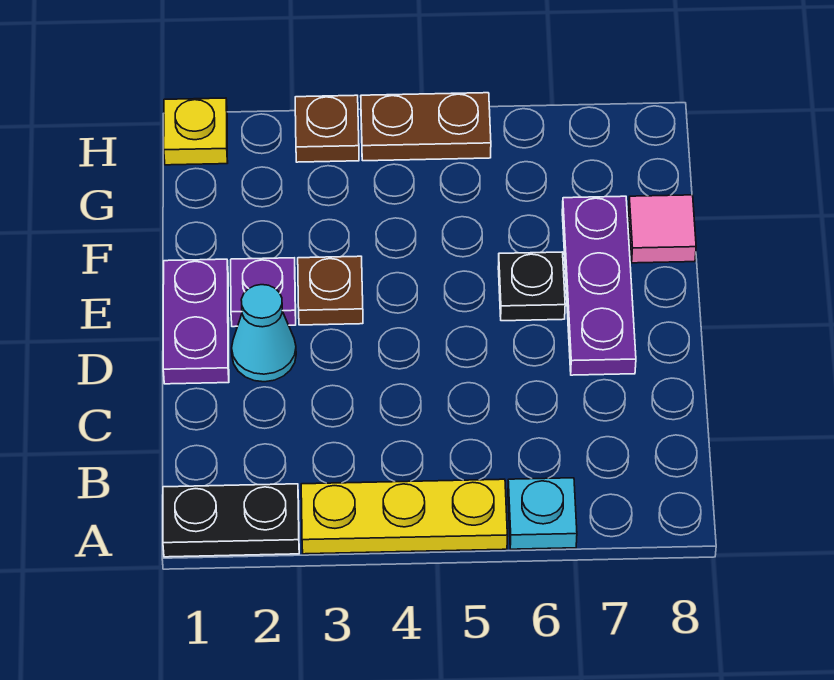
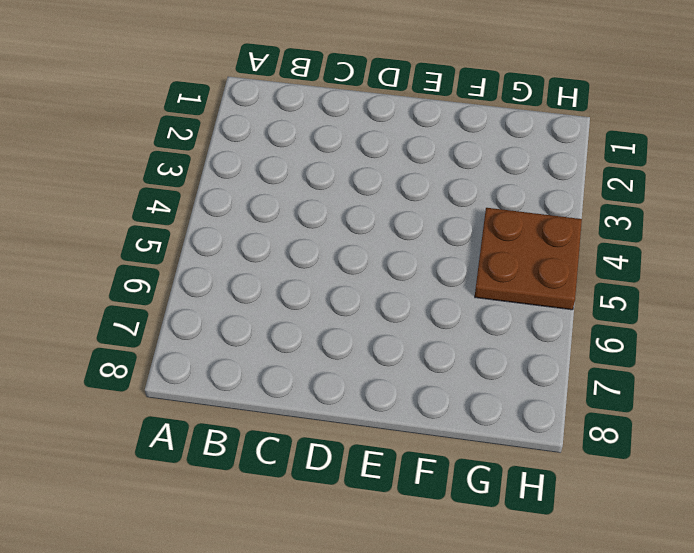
brown plate G4:H5 level 1 -> brown plate H4:H5 level 1
none -> black plate A1:A2 level 1
none -> yellow plate A3:A5 level 1
none -> cyan plate A6 level 1

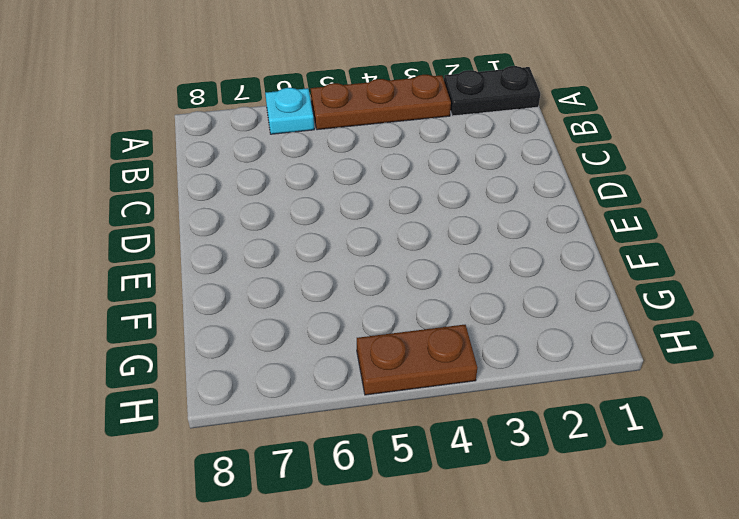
brown plate A3:A5 level 1 -> yellow plate A3:A5 level 1
none -> purple plate D1:E1 level 1
none -> cyan cone D2 level 1
none -> purple plate D7:F7 level 1

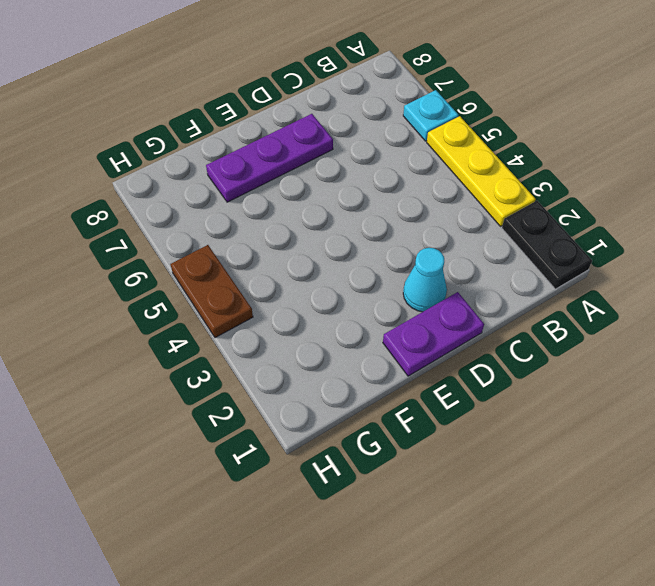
none -> purple plate E2 level 1
none -> brown plate E3 level 1
none -> black plate E6 level 1

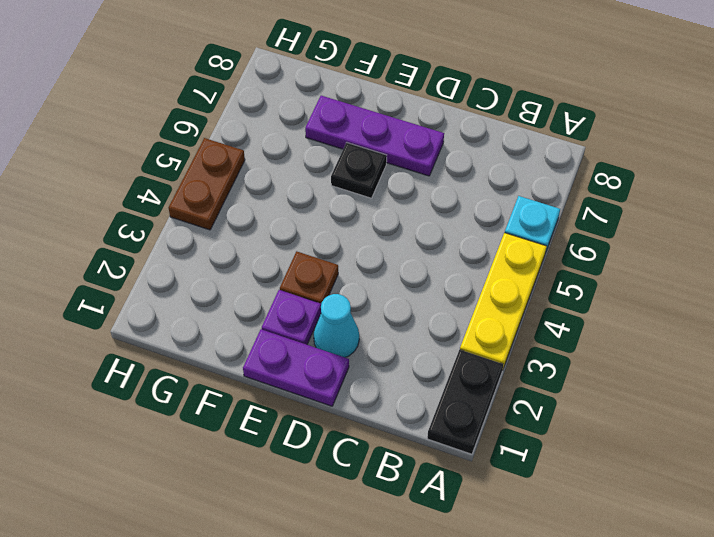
none -> pink tile F8 level 1
none -> yellow plate H1 level 1
none -> brown plate H3 level 1

